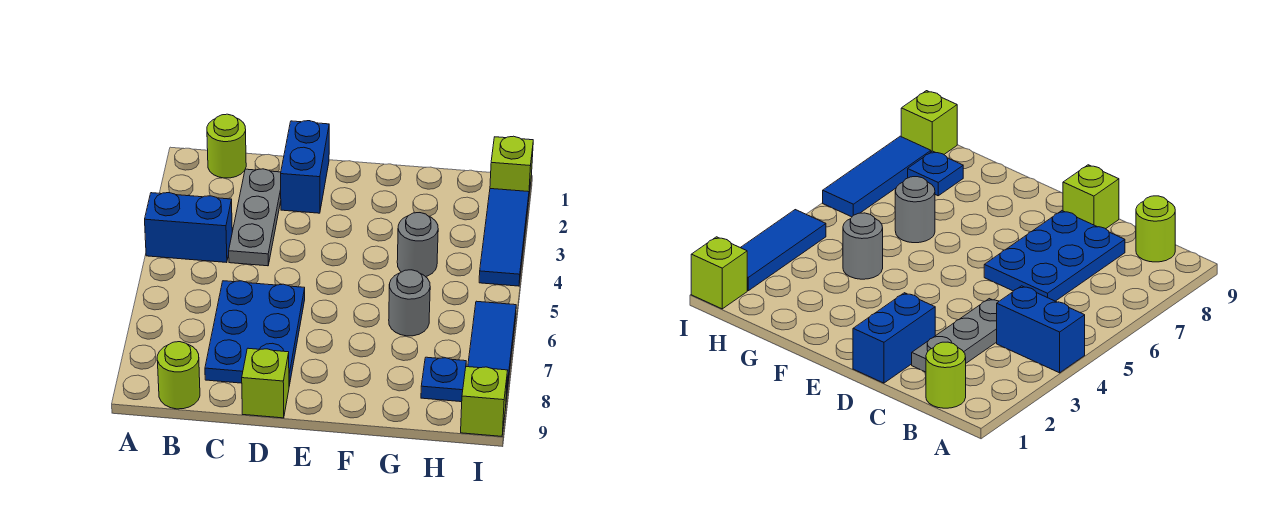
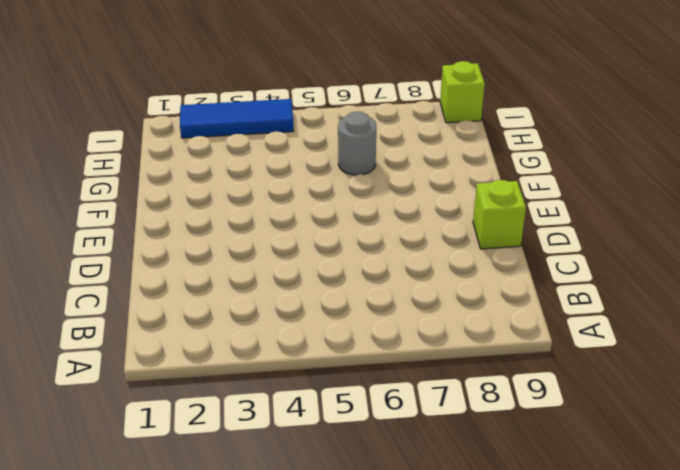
none -> blue brick A4:B4 level 1
none -> lime round brick B1 level 1
none -> lime round brick B9 level 1

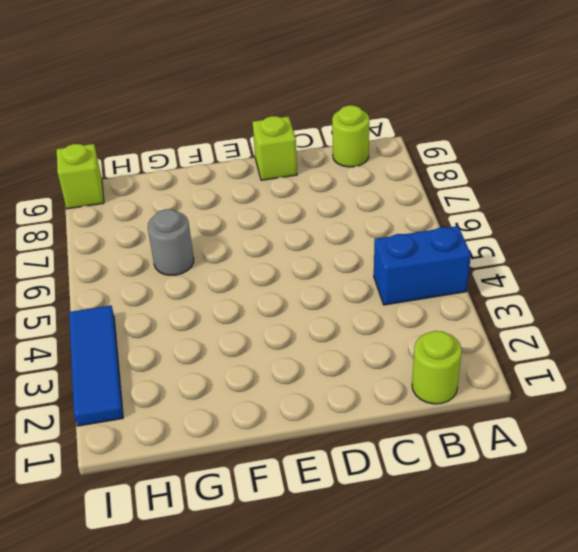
none -> grey plate C2:C4 level 1
none -> blue plate C6:D8 level 1
none -> blue brick D1:D2 level 1

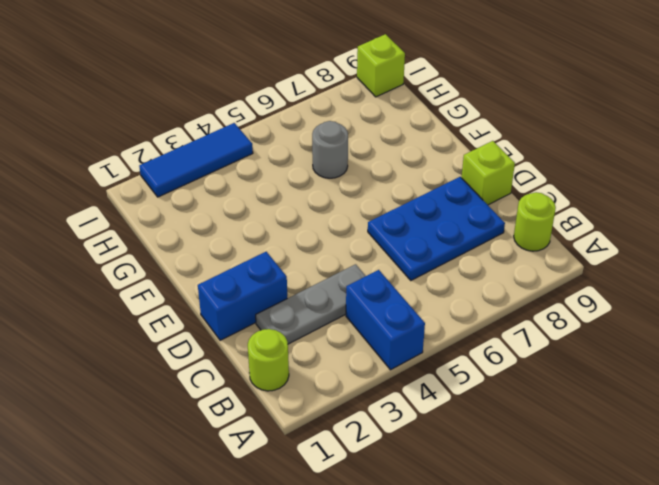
none -> grey round brick G4 level 1
none -> blue plate H8 level 1
none -> lime brick I1 level 1

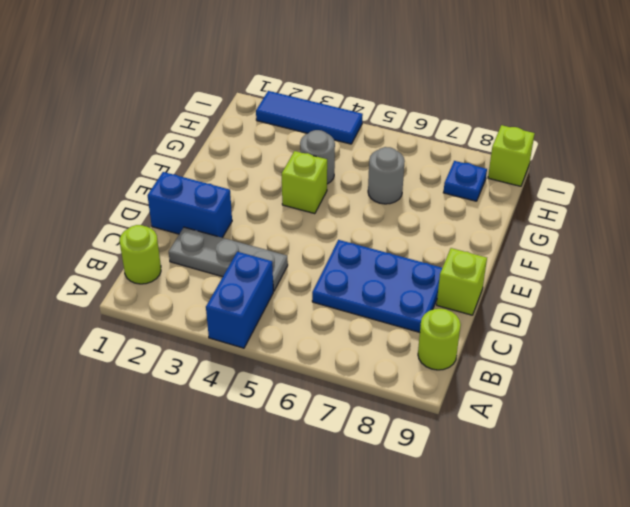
lime brick F4 level 1 -> lime brick I1 level 1
none -> blue tile I6:I8 level 1

